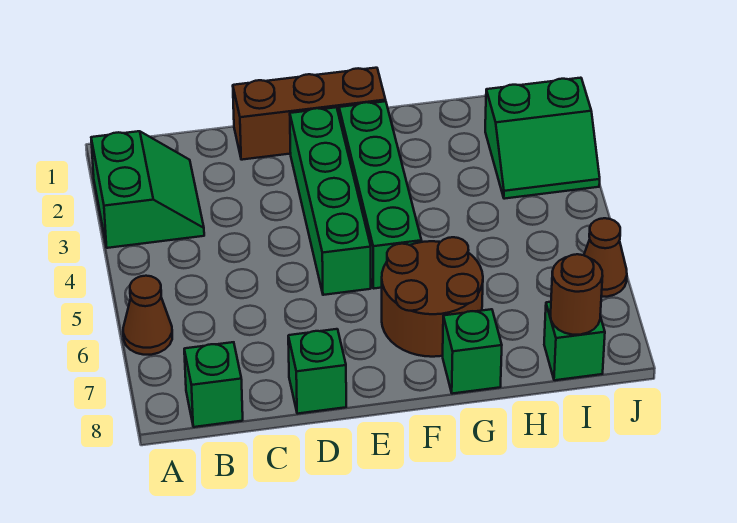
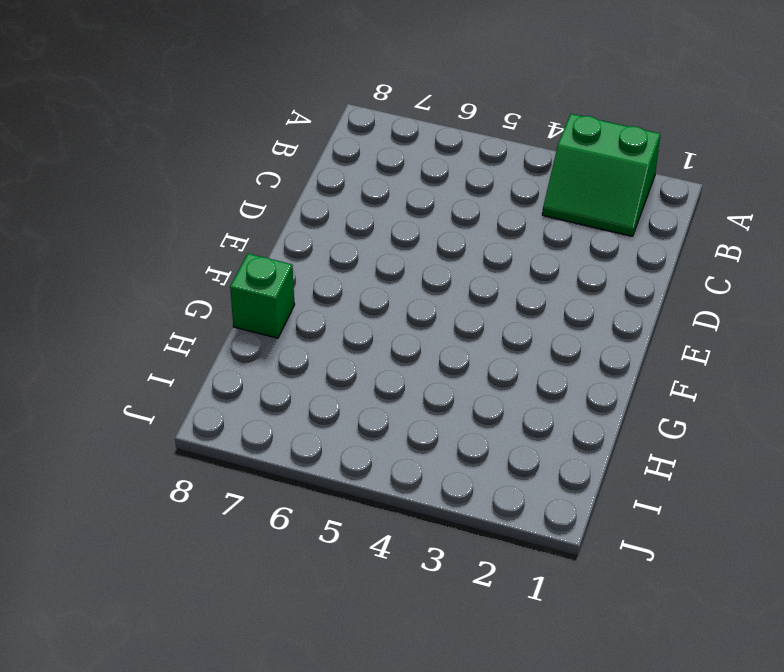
none -> brown cone A6 level 1
none -> green brick B8 level 1
none -> brown brick D1:F1 level 1

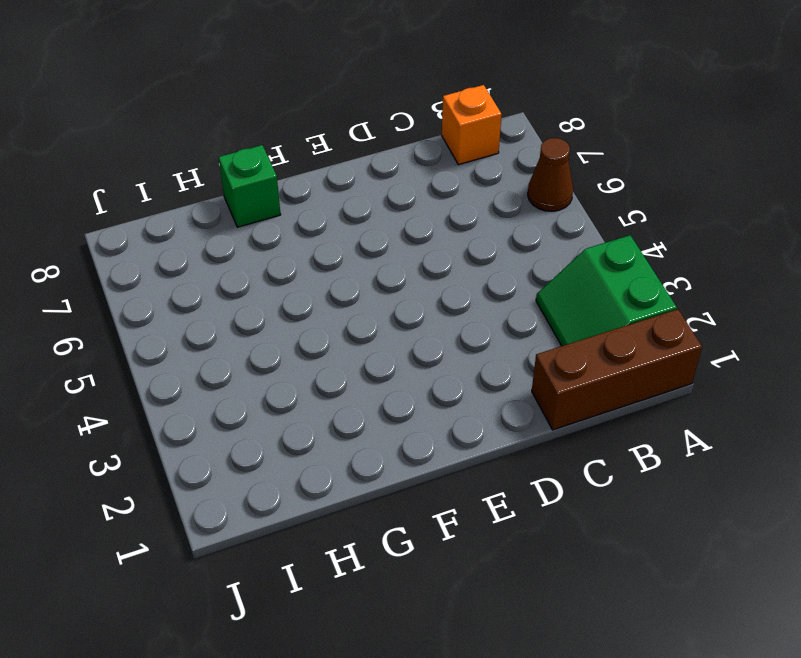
brown brick A1:C1 level 1 -> brown brick D1:F1 level 1
orange brick B8 level 1 -> green brick B8 level 1
none -> green brick D8 level 1
none -> green brick E2:E5 level 1
none -> green brick F2:F5 level 1

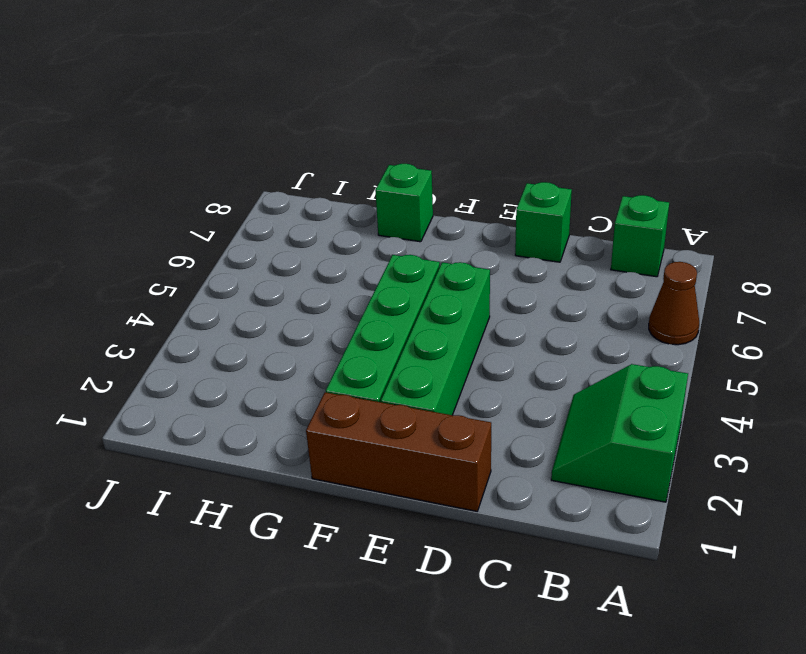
none -> brown round brick F6:G7 level 1
none -> green slope I2:J3 level 1 top 2
none -> green brick I8 level 1

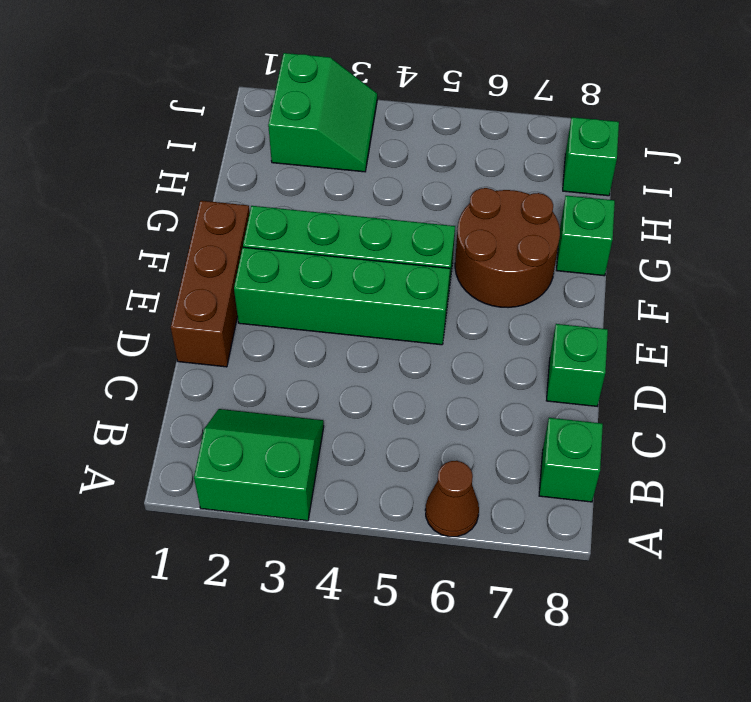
none -> brown cone J6 level 1
none -> brown round brick I8 level 2

